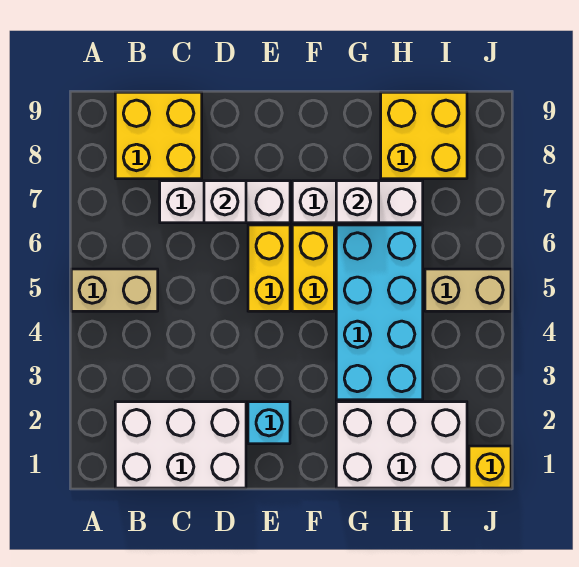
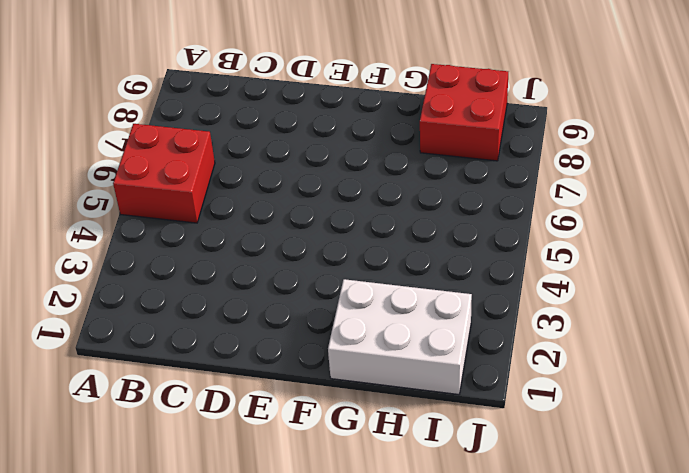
red brick A5:B6 level 1 -> tan brick A5:B5 level 1
red brick H8:I9 level 1 -> yellow brick H8:I9 level 1
none -> white brick B1:D2 level 1
none -> yellow brick B8:C9 level 1
none -> white brick C7:E7 level 1

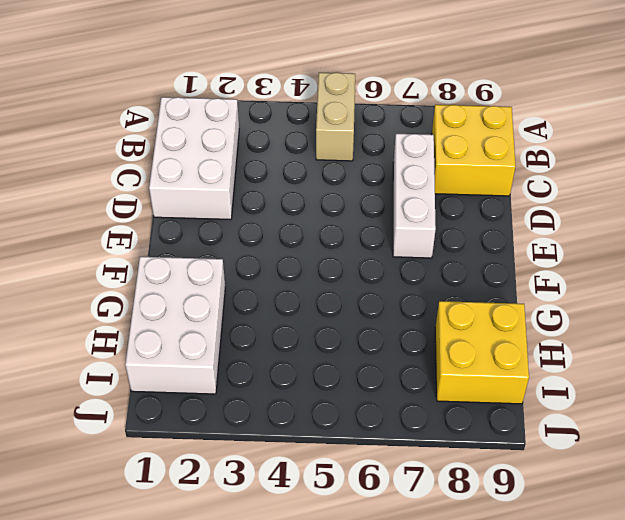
none -> cyan brick E2 level 1
none -> yellow brick E5:E6 level 1
none -> yellow brick F5:F6 level 1

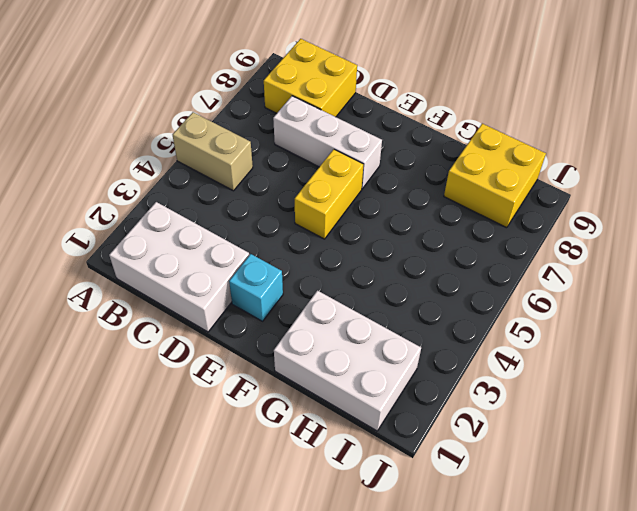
none -> yellow brick F5:F6 level 1
none -> white brick F7:H7 level 1
none -> cyan brick G3:H6 level 1

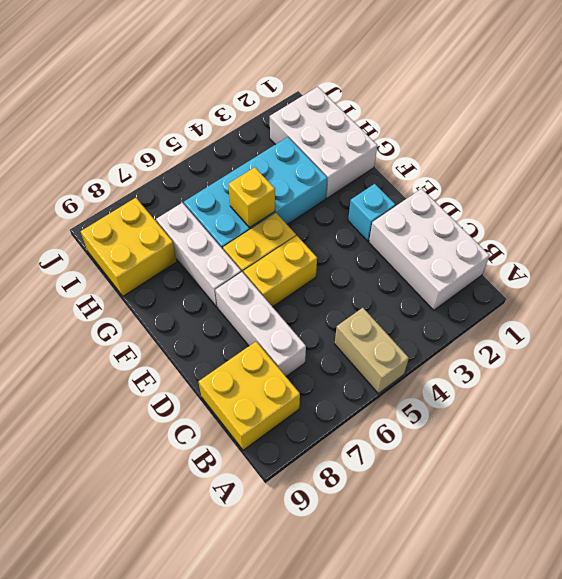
yellow brick G5 level 2 -> yellow brick J1 level 1
none -> tan brick I5:J5 level 1
none -> white brick D7 level 2
none -> white brick G7 level 2

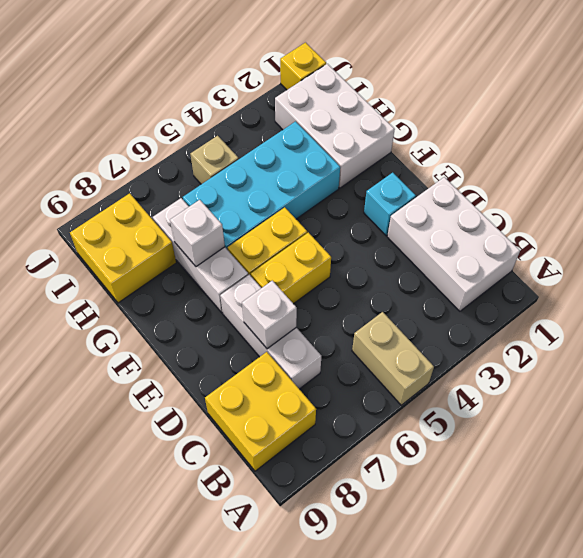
tan brick I5 level 1 -> tan brick I5:J5 level 1

